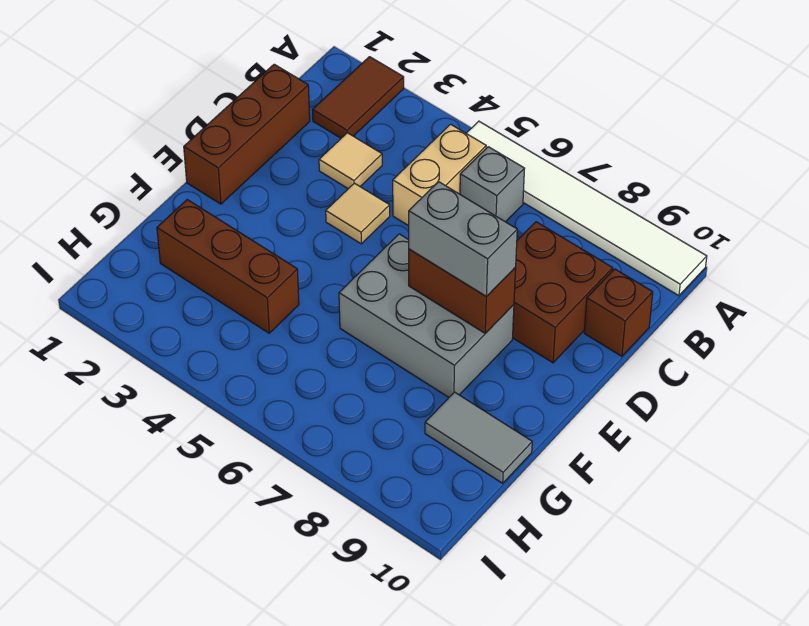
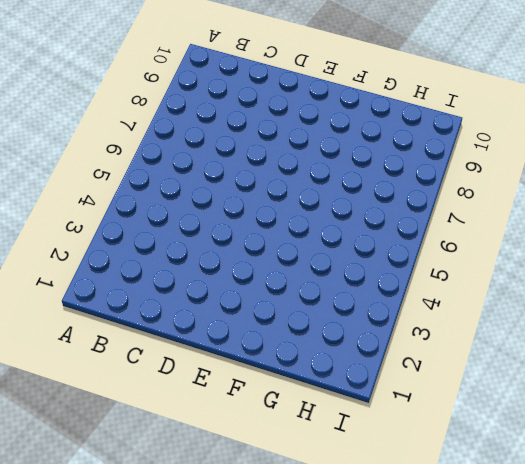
none -> brown tile A2:B2 level 1
none -> white tile A5:A10 level 1
none -> tan brick B5:C5 level 1

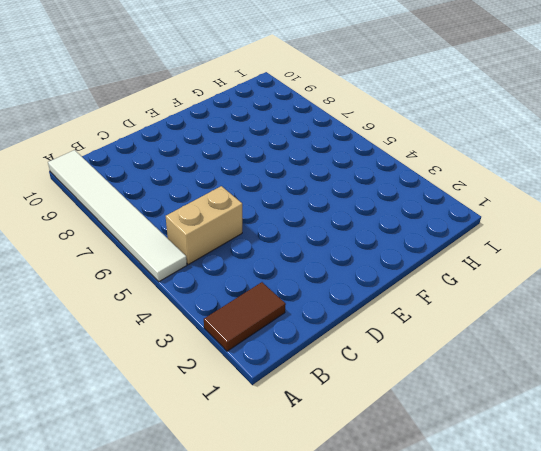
none -> grey brick B6 level 1
none -> brown brick C1:E1 level 1
none -> tan tile C3 level 1

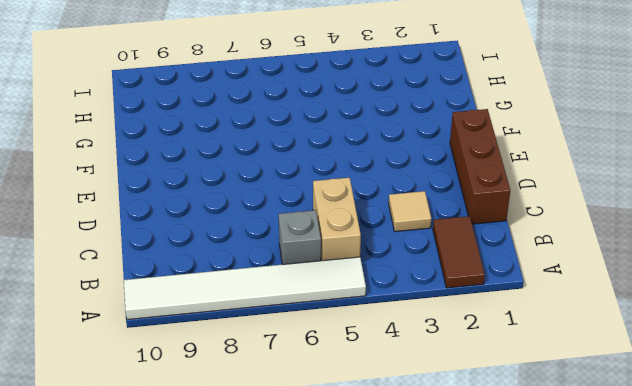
none -> brown brick C8:D9 level 1
none -> brown brick C10 level 1
none -> tan tile D4 level 1

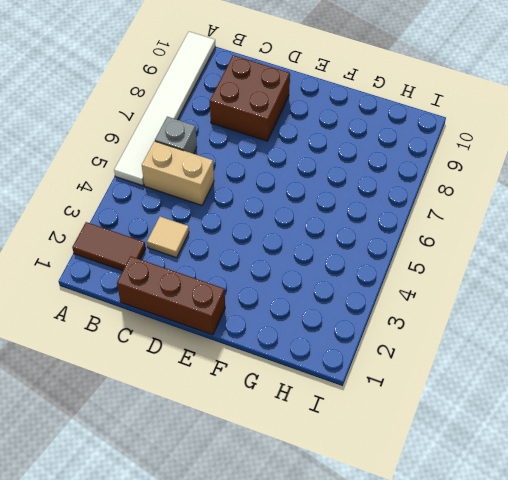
none -> brown brick C10 level 1
none -> tan tile D4 level 1
none -> grey brick E6:F8 level 1

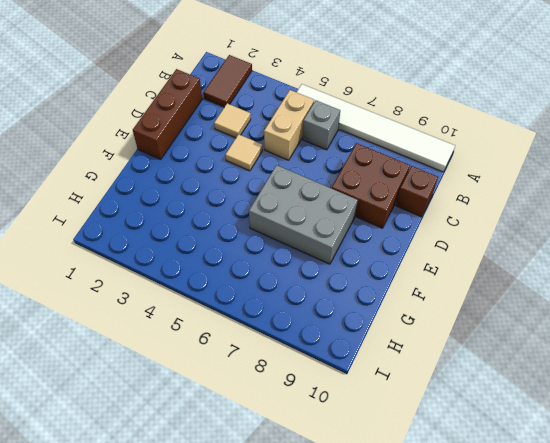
none -> brown brick G2:G4 level 1
none -> grey tile G9:G10 level 1
none -> brown brick E7:E8 level 2

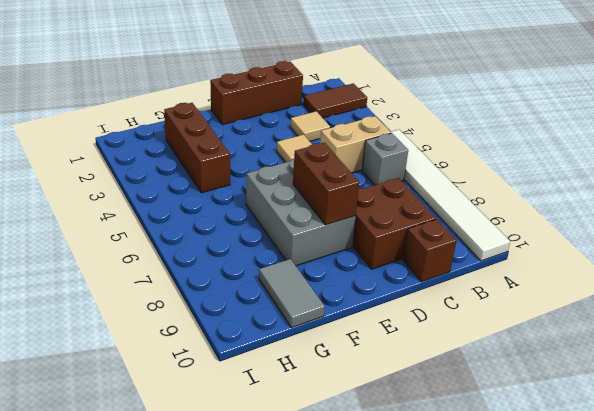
none -> grey brick E7:E8 level 3

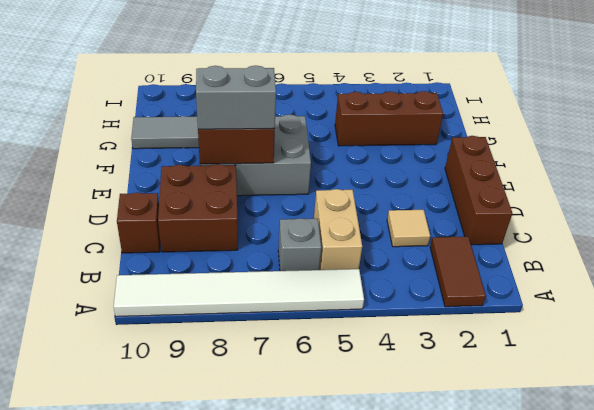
none -> tan tile D4 level 1

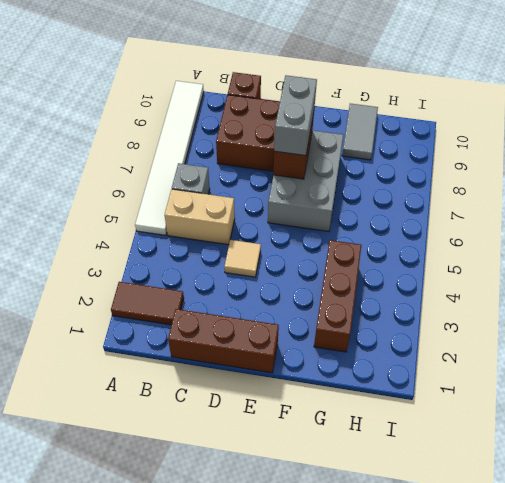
none -> tan tile C3 level 1

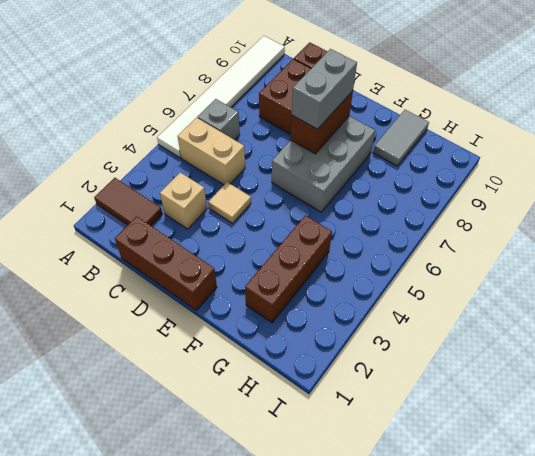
tan brick C3 level 1 -> tan tile C3 level 1

